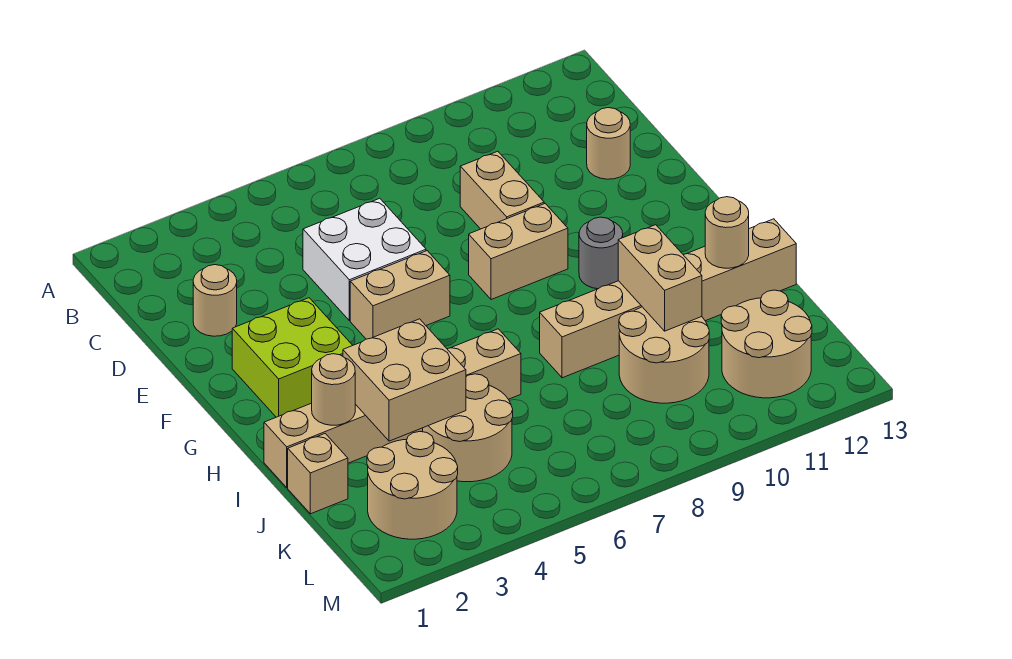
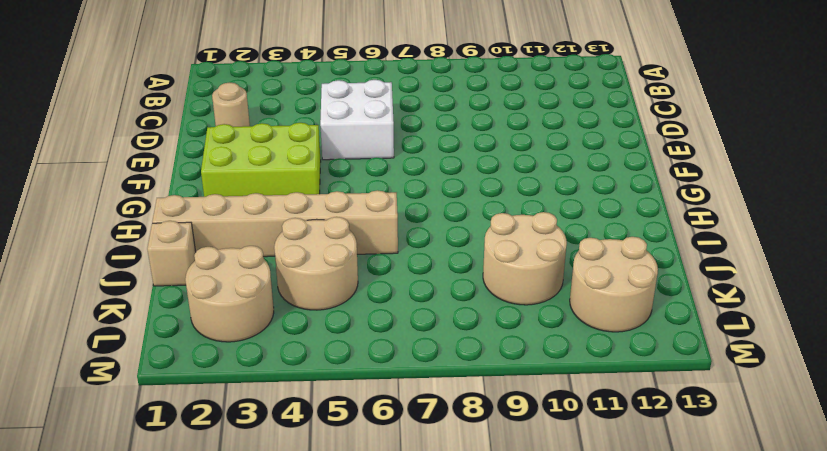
lime brick F2:G4 level 1 -> lime brick F2:G3 level 1
none -> tan brick D9:E9 level 1
none -> tan round brick D12 level 1
none -> tan brick F5:F6 level 1

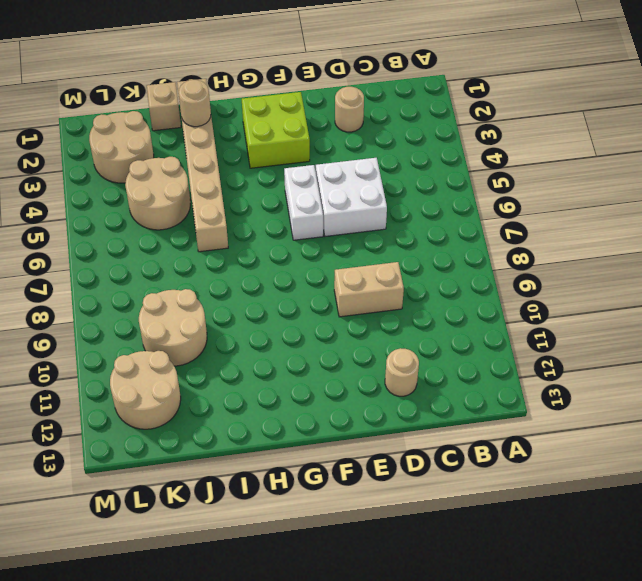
white brick F5:F6 level 1 -> tan brick F5:F6 level 1
none -> tan brick F8:F9 level 1
none -> grey round brick G10 level 1
none -> tan brick I8:I13 level 1

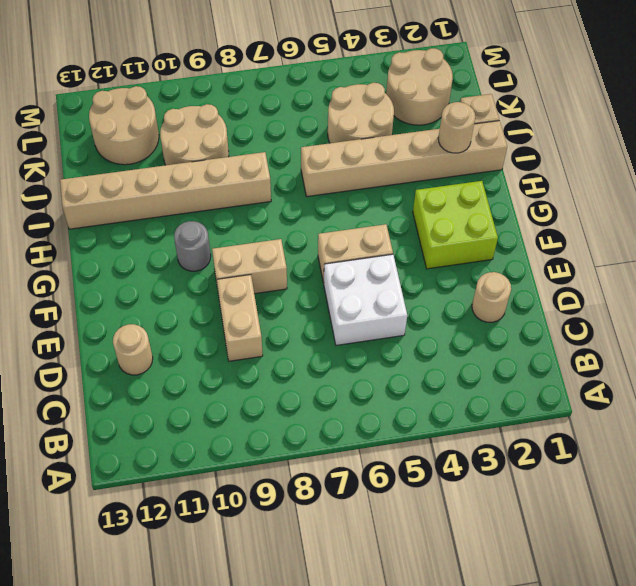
none -> tan brick I3:J4 level 2
none -> tan brick I10:J10 level 2
none -> tan round brick I12 level 2

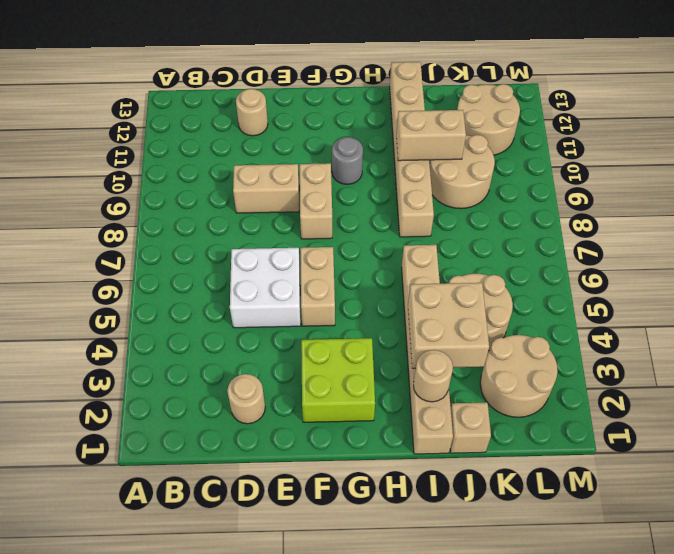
none -> tan round brick I12 level 2

